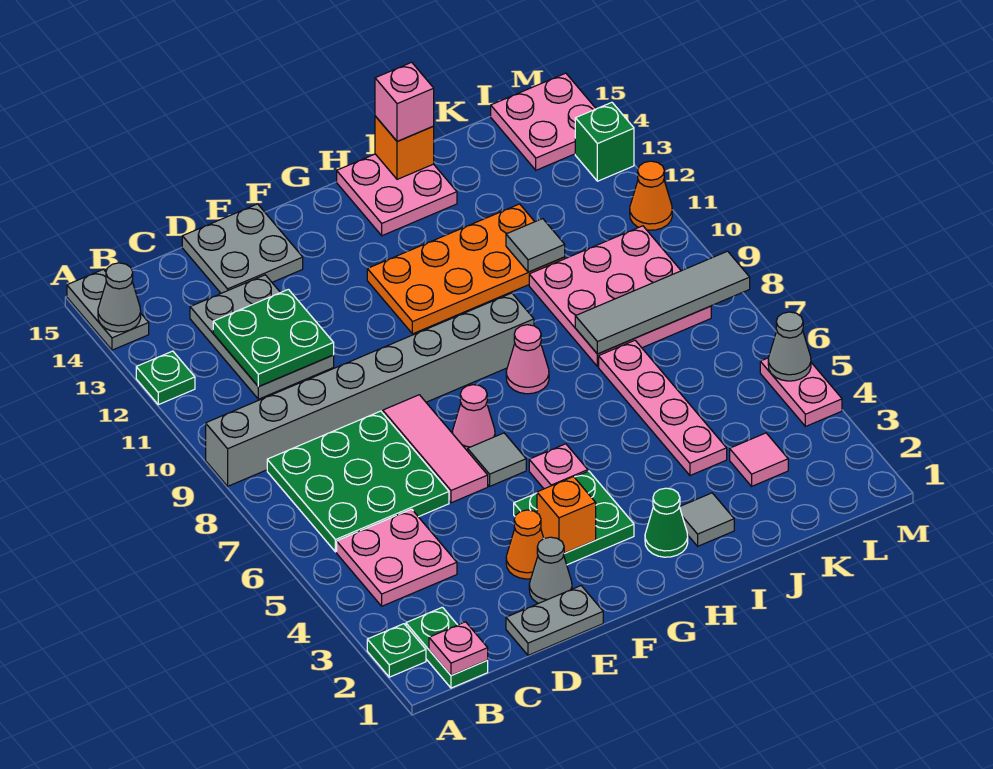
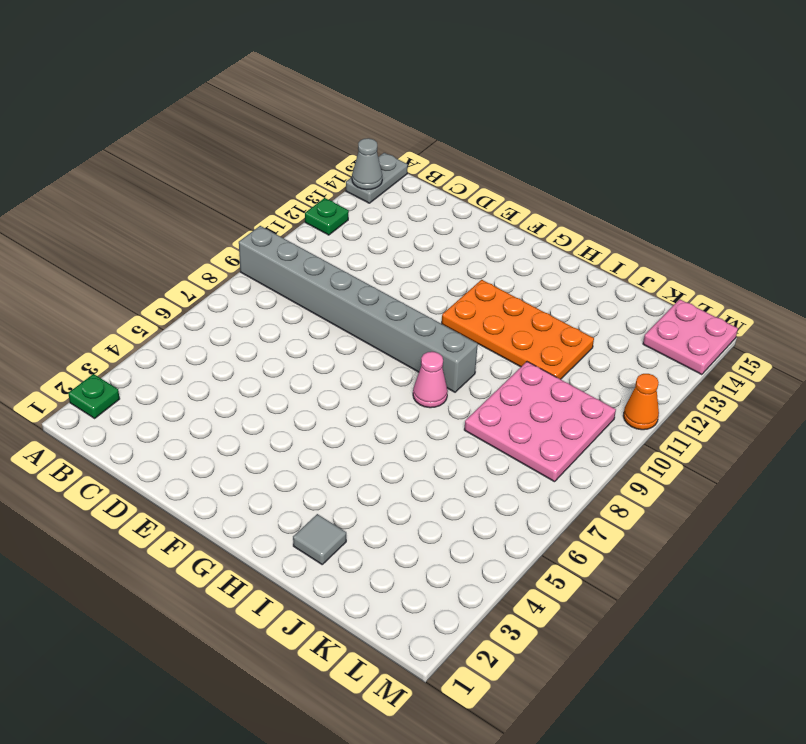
none -> green plate B1:B2 level 1
none -> pink plate B4:C5 level 1
none -> green plate B6:D8 level 1
none -> grey plate C11:D13 level 1

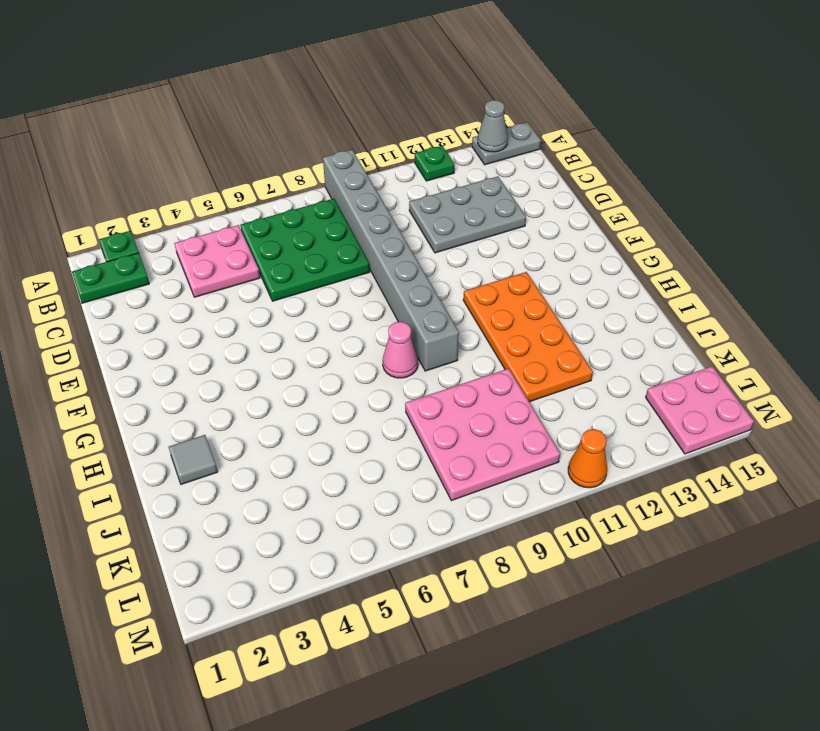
none -> grey plate D1:E1 level 1
none -> grey plate D14:E15 level 1
none -> grey cone E2 level 1
none -> orange cone E3 level 1

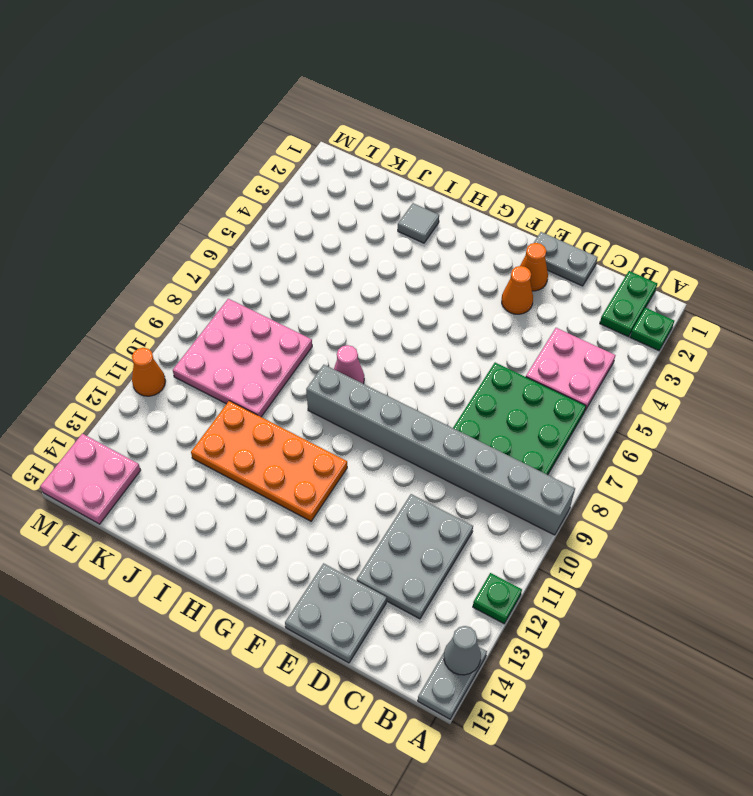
orange cone E2 level 1 -> grey cone E2 level 1
none -> pink tile E6:E8 level 1
none -> green plate F3:G4 level 1
none -> grey tile F6 level 1
none -> pink cone F7 level 1

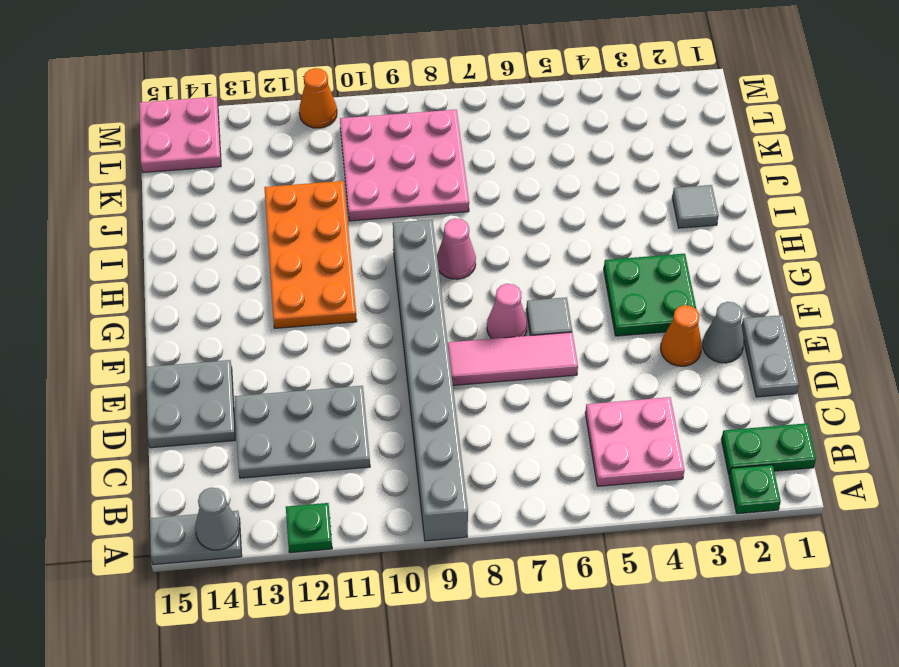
none -> green plate B6:D8 level 1
none -> pink plate G5 level 1
none -> green cone H2 level 1
none -> pink plate H14:I15 level 1

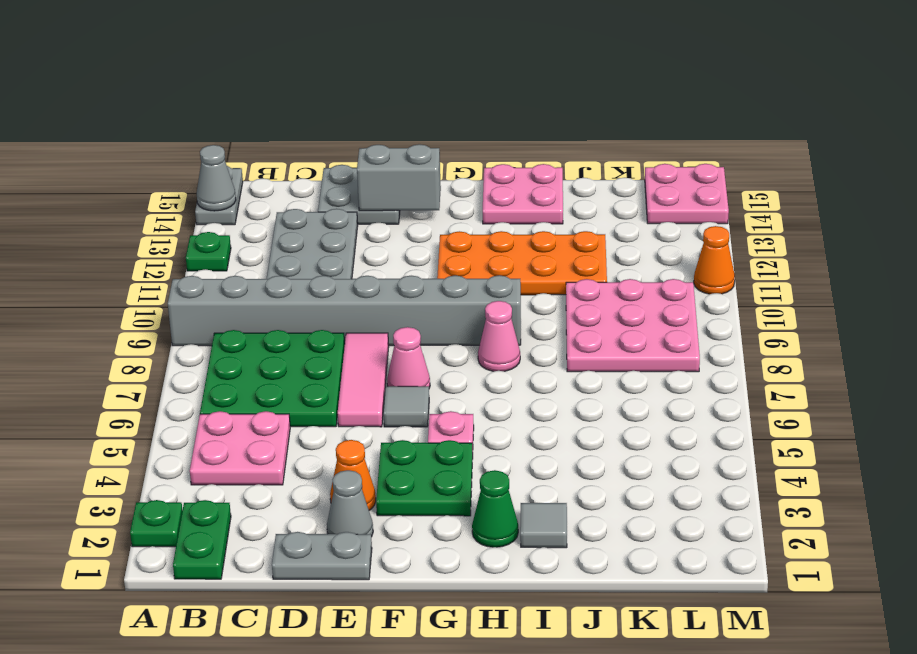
grey brick E14:F14 level 2 -> none
none -> pink plate J4:J7 level 1
none -> pink tile K3 level 1
none -> pink plate M4:M5 level 1
none -> green brick M13 level 1

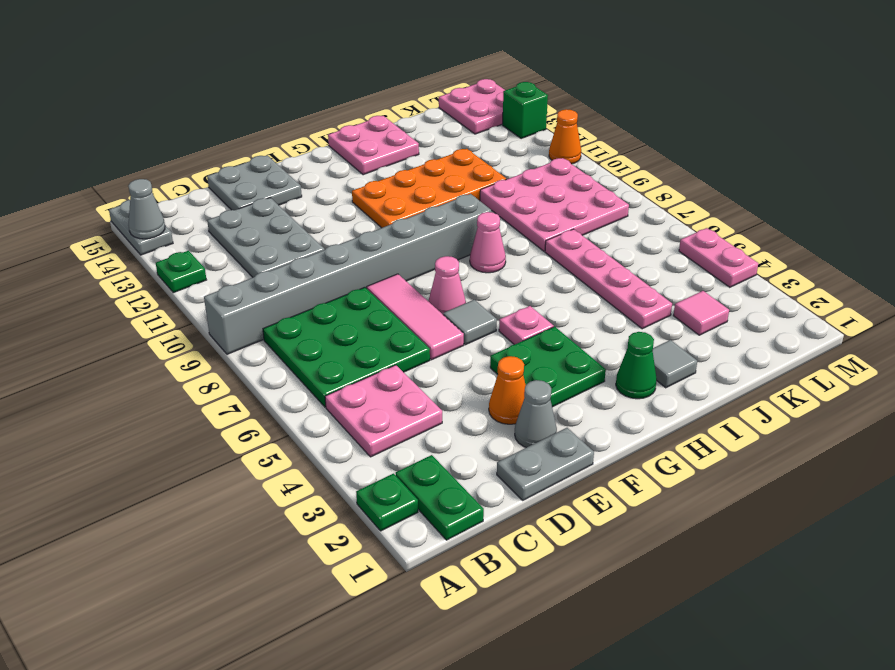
none -> pink plate B1 level 2
none -> green plate C11:D12 level 2
none -> orange brick F3 level 2
none -> orange brick I15 level 2

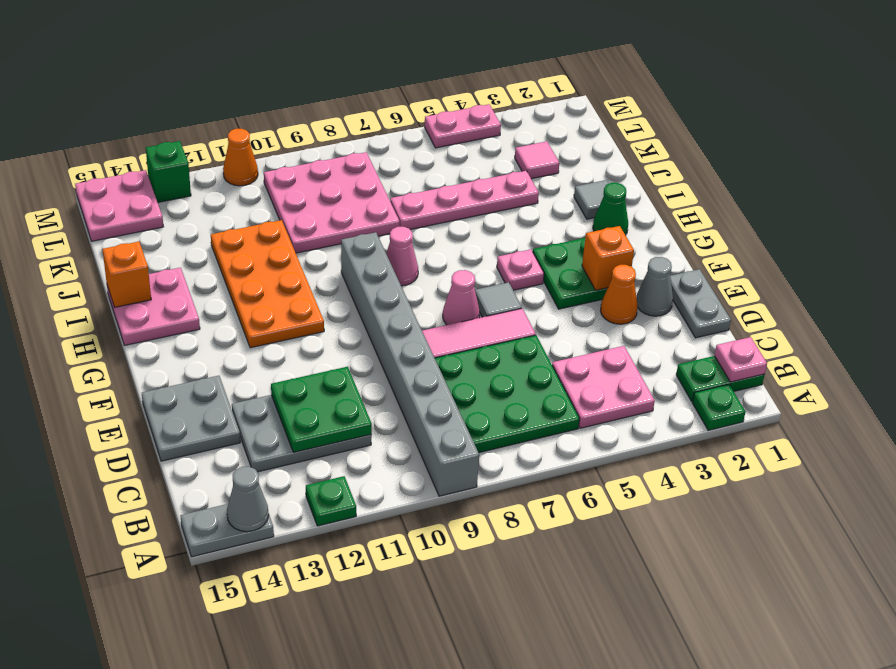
none -> grey tile J8:M8 level 2
none -> grey tile J11 level 2
none -> grey cone M5 level 2
none -> pink brick I15 level 3

